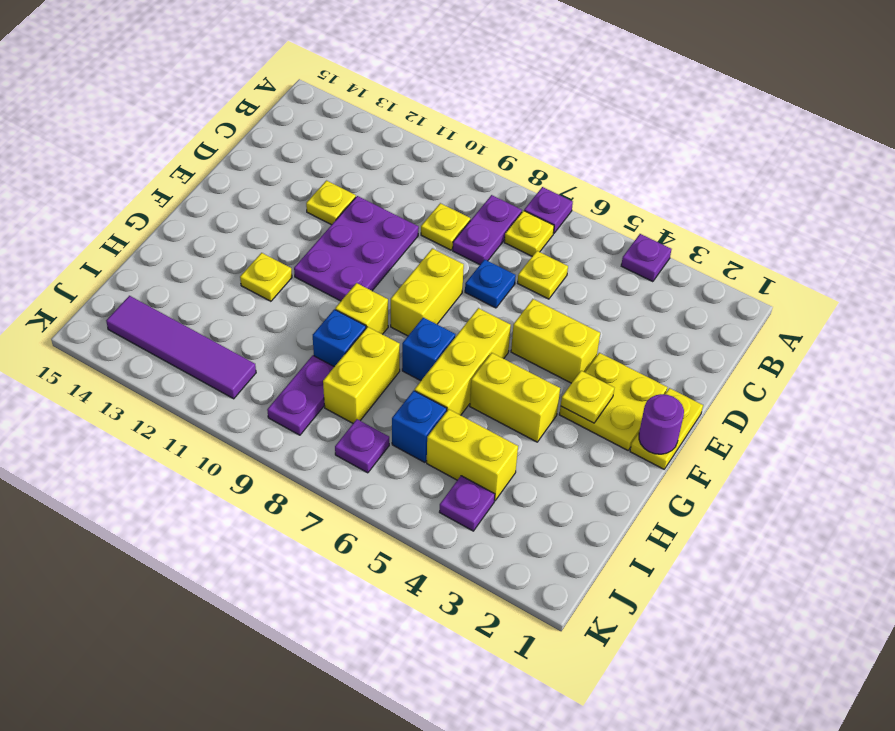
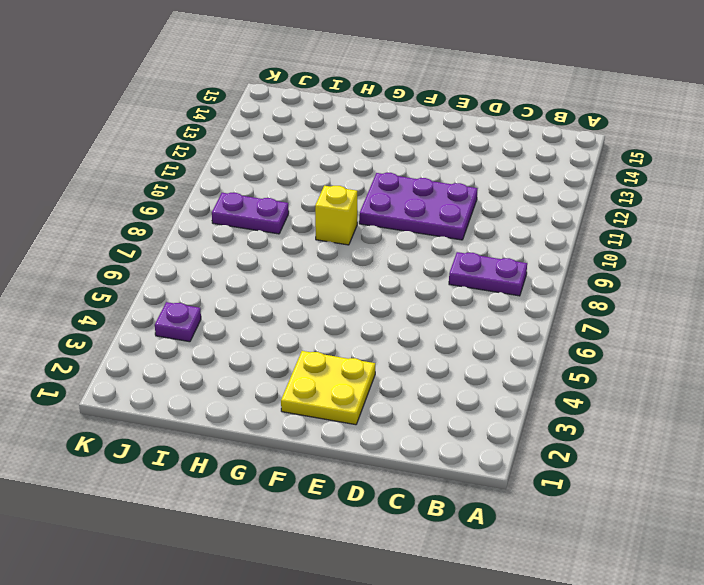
none -> purple plate A4 level 1
none -> purple plate A7 level 1
none -> yellow plate B7 level 1

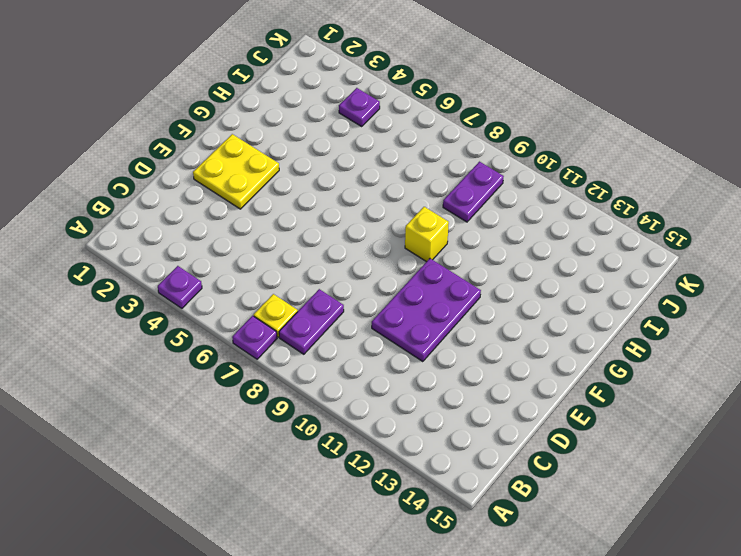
none -> yellow plate C6 level 1
none -> yellow plate C9 level 1
none -> blue plate D7 level 1

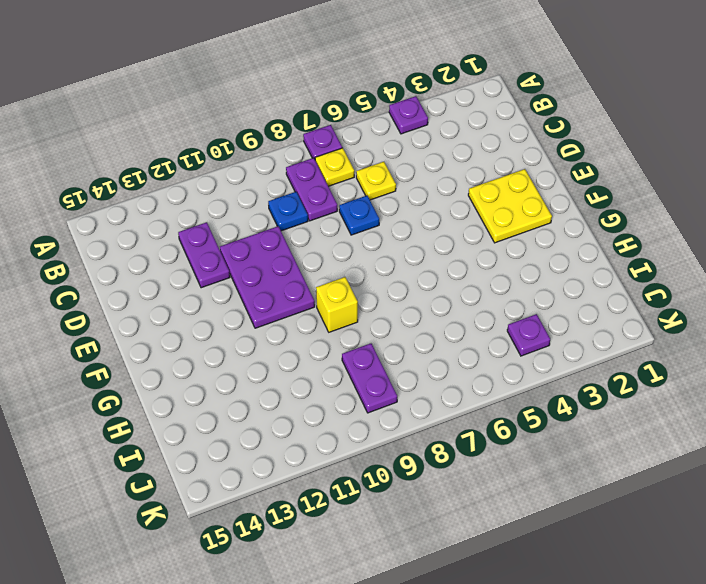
blue plate C9 level 1 -> yellow plate C9 level 1
purple plate C12:D12 level 1 -> yellow plate D12 level 1
none -> yellow plate E1:F1 level 1
none -> yellow brick E4:E5 level 1
none -> yellow brick E8:F8 level 1

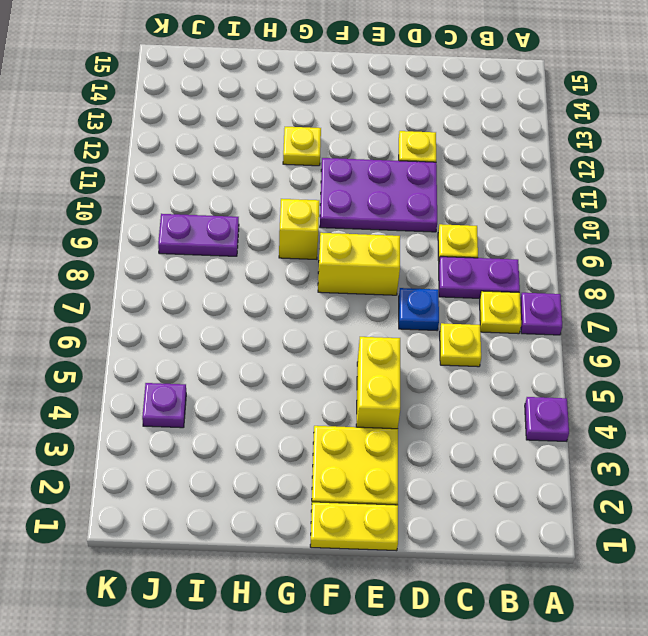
none -> yellow brick F6:H6 level 1
none -> yellow brick G4:G5 level 1
none -> blue brick G7 level 1

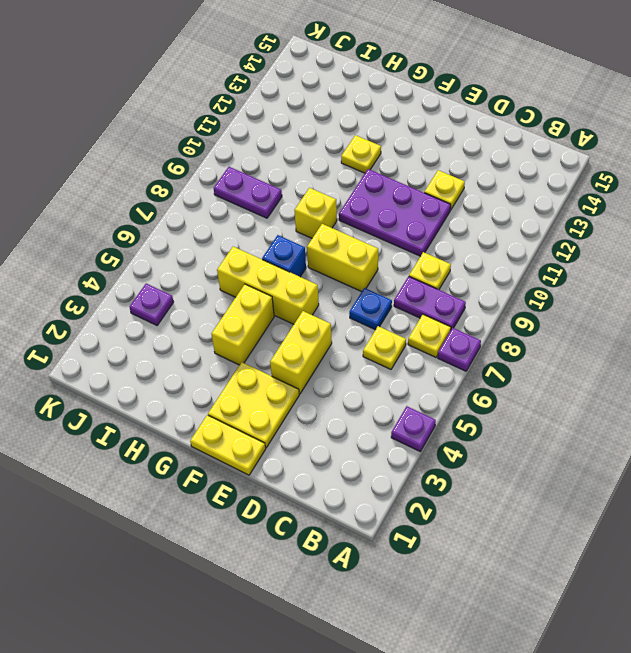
none -> yellow brick H8:I8 level 1
none -> blue brick H9 level 1
none -> yellow brick I4:I5 level 1

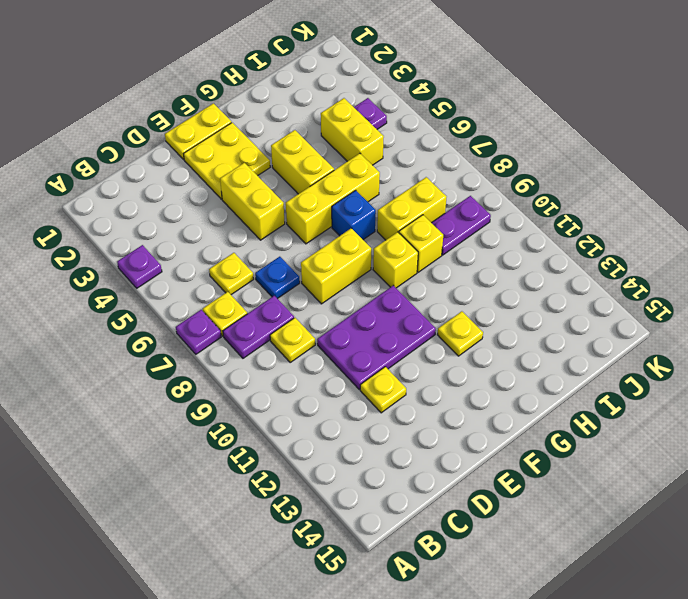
yellow brick H9 level 1 -> blue brick H9 level 1
none -> blue brick I6 level 1
none -> purple plate J7 level 1
none -> purple tile J11:J14 level 1

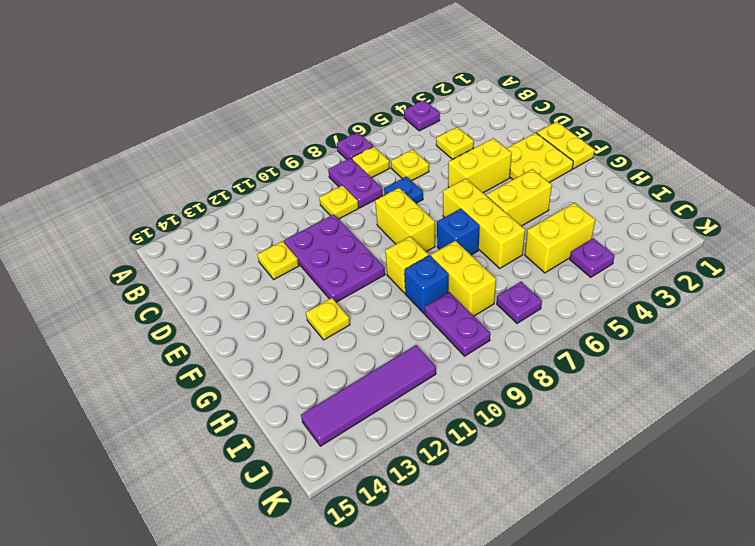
yellow plate C4 level 1 -> yellow plate F3 level 2
none -> blue brick I6 level 1
none -> purple round brick F1 level 2

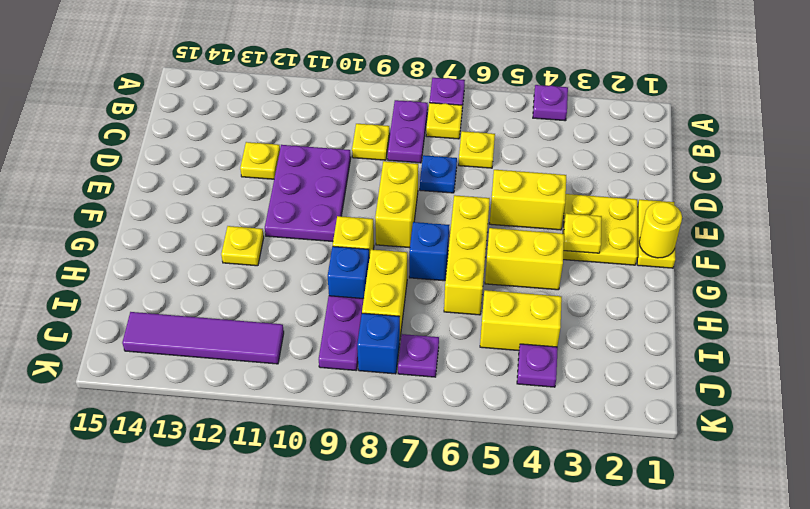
yellow round brick F1 level 2 -> purple round brick F1 level 2
blue brick J8 level 1 -> blue brick I6 level 1

